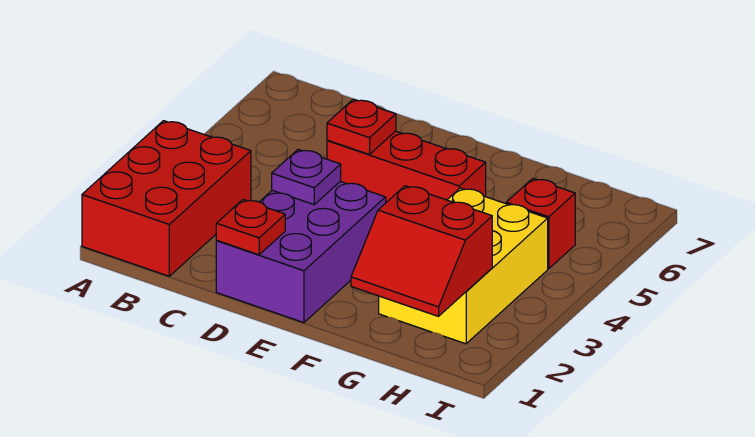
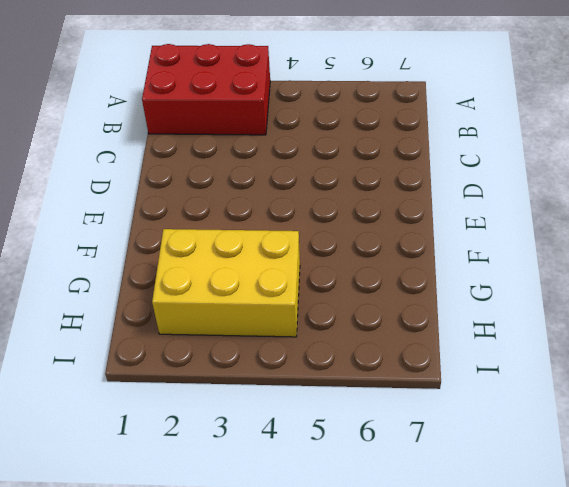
none -> purple brick D1:E3 level 1
none -> red brick D5:F5 level 1

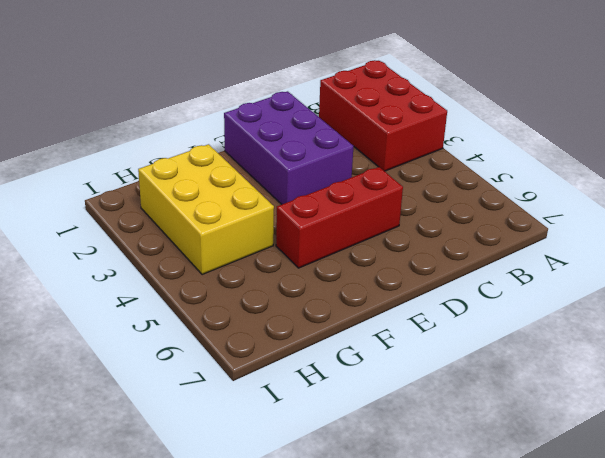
none -> red brick H5 level 1
none -> red plate D1 level 2

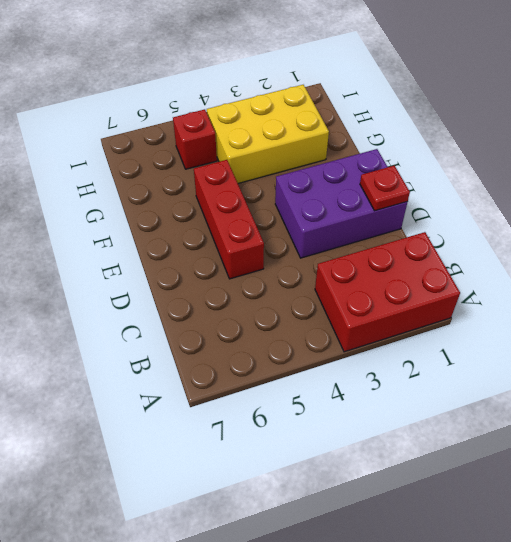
none -> purple plate D3 level 2
none -> red plate D5 level 2

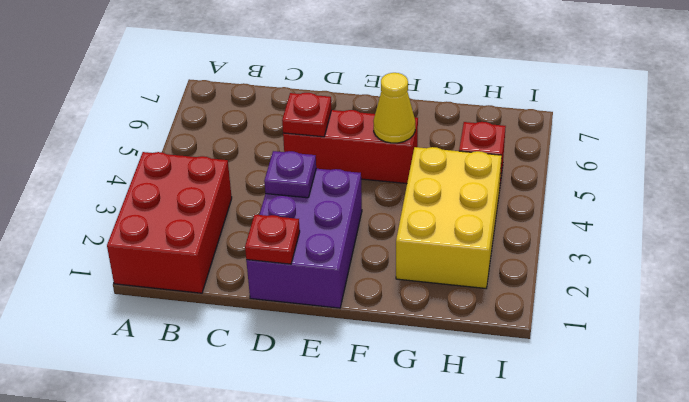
yellow cone F5 level 2 -> none
none -> red slope G1:H2 level 2 top 2

